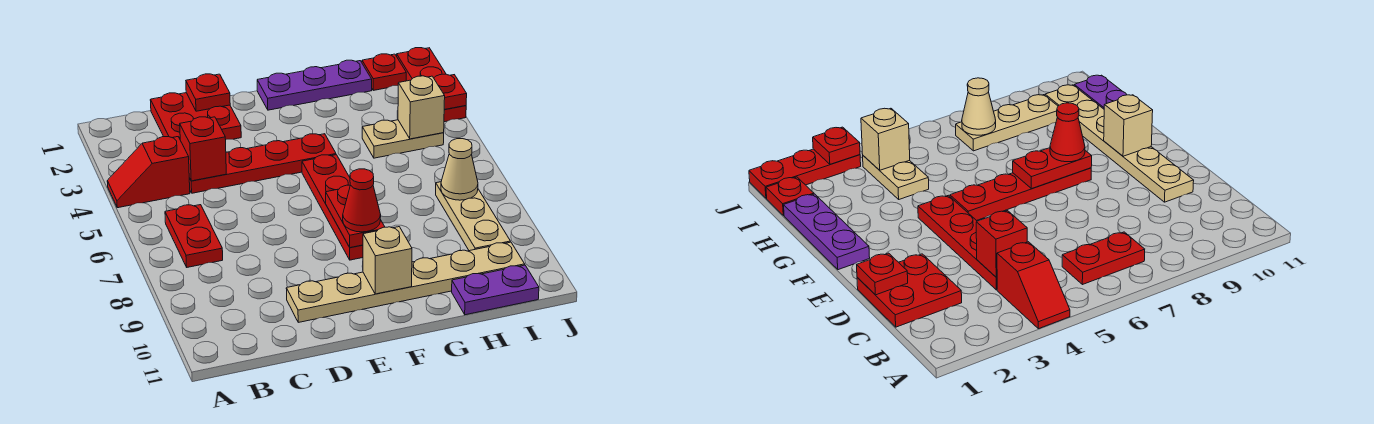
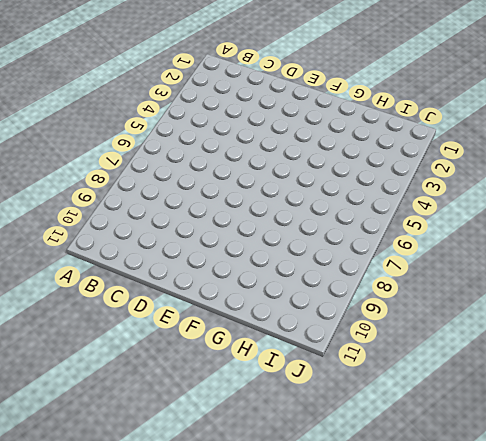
none -> red slope A4:B4 level 1 top B
none -> red plate B6:B7 level 1
none -> red plate C1:D2 level 1

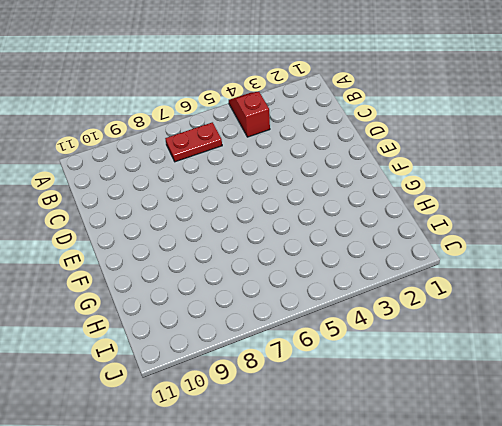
none -> red plate C1:D2 level 1
none -> red plate C4:F4 level 1
none -> tan plate D10:I10 level 1

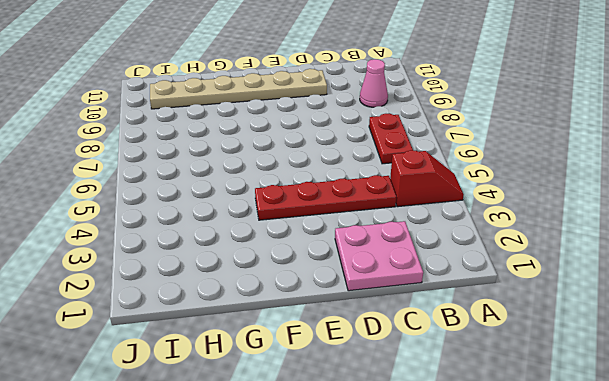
pink cone B9 level 1 -> none
pink plate C1:D2 level 1 -> red plate C1:D2 level 1
none -> purple plate F1:H1 level 1
none -> red plate F5:F8 level 1
none -> tan plate H4:I4 level 1

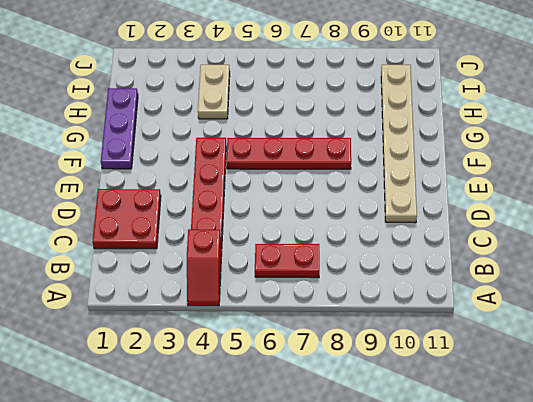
none -> purple plate H11:I11 level 1
none -> red plate I1 level 1
none -> tan plate I7:I9 level 1

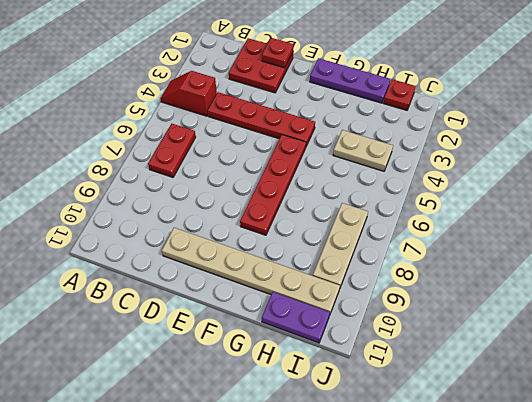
none -> red plate J1:J3 level 1
none -> red brick C4 level 2
none -> red plate F7:F8 level 2

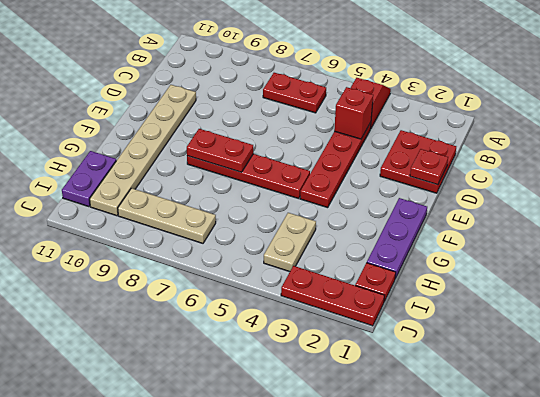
none -> tan brick F10 level 2
none -> tan brick I4 level 2
none -> tan cone I7 level 2

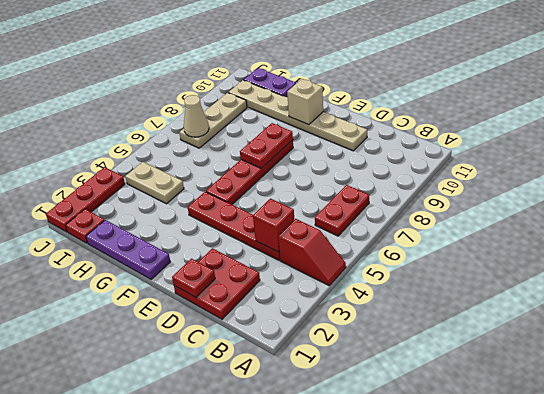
none -> tan brick I4 level 2
none -> red plate J3 level 2
none -> red cone F8 level 3

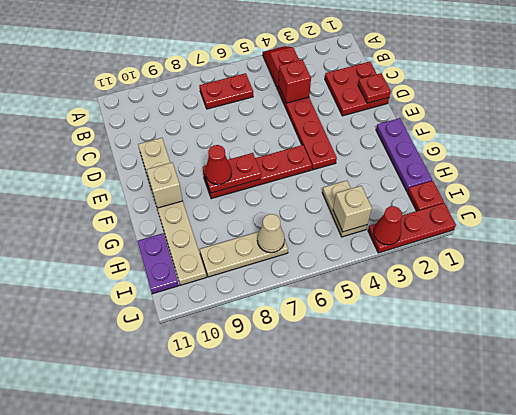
red cone J3 level 2 -> red plate J3 level 2

